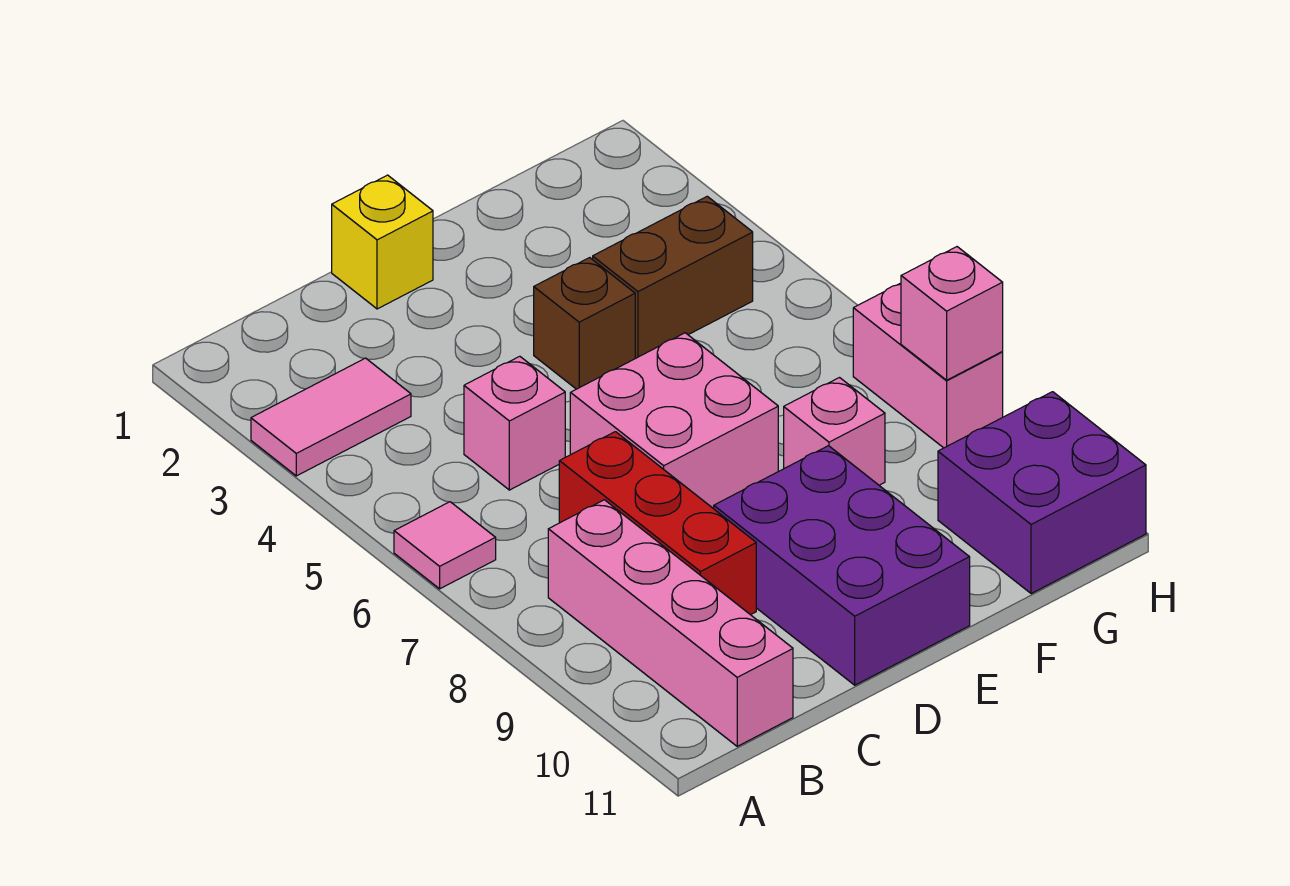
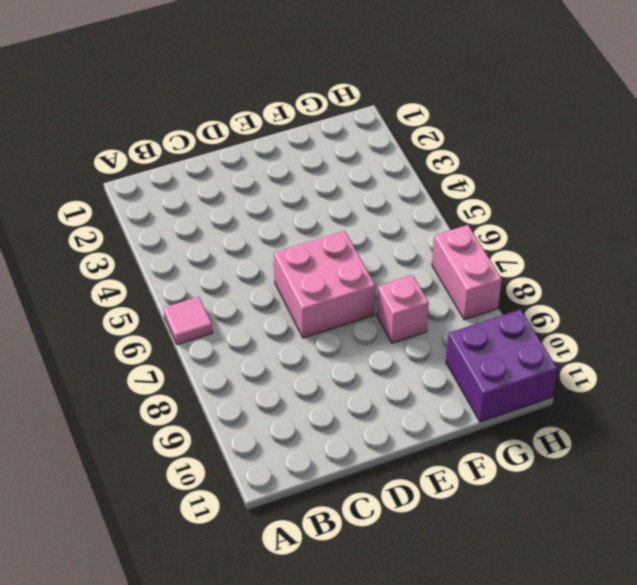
none -> pink tile A3:B3 level 1
none -> pink brick B8:B11 level 1
none -> pink brick C5 level 1

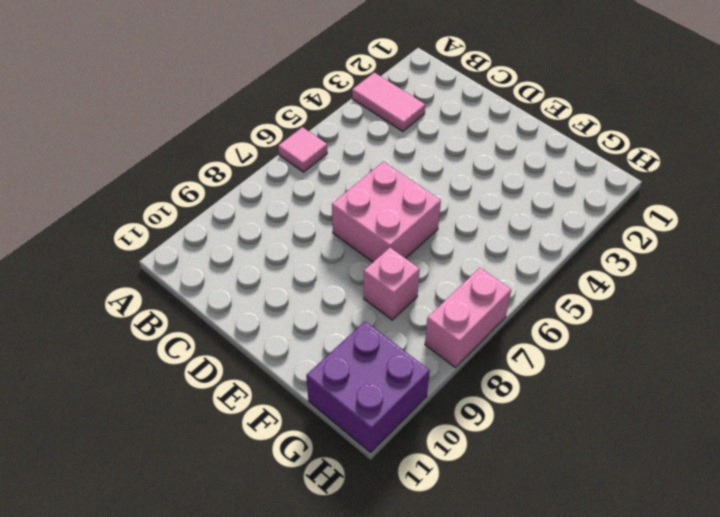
none -> pink brick B8:B11 level 1
none -> pink brick C5 level 1
none -> red brick C7:C9 level 1

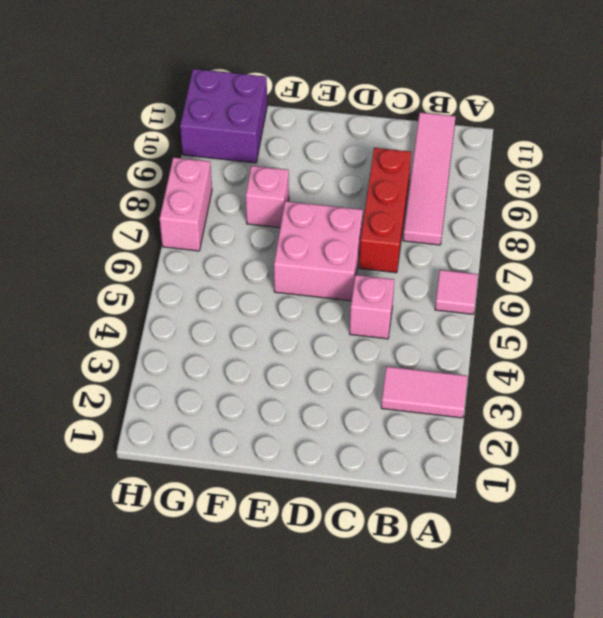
pink tile B8:B11 level 1 -> pink brick B8:B11 level 1
none -> yellow brick D1 level 1
none -> purple brick D9:E11 level 1
none -> brown brick E4 level 1

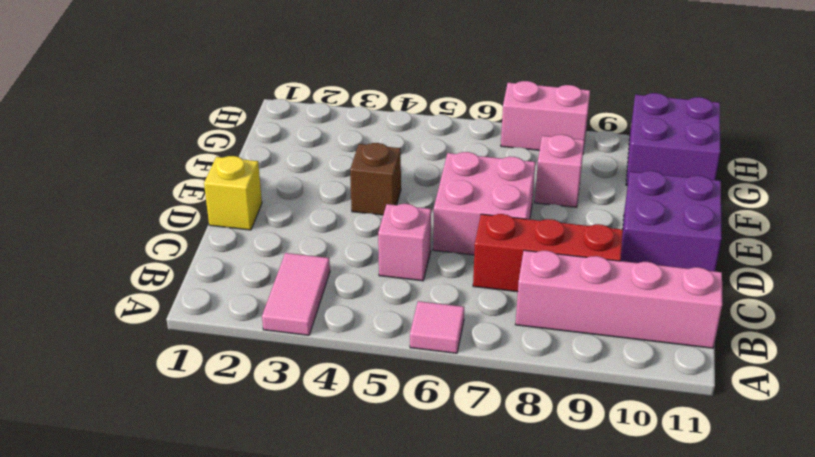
purple brick D10:E11 level 1 -> purple brick D9:E11 level 1
none -> brown brick F4:G4 level 1
none -> pink brick H8 level 2

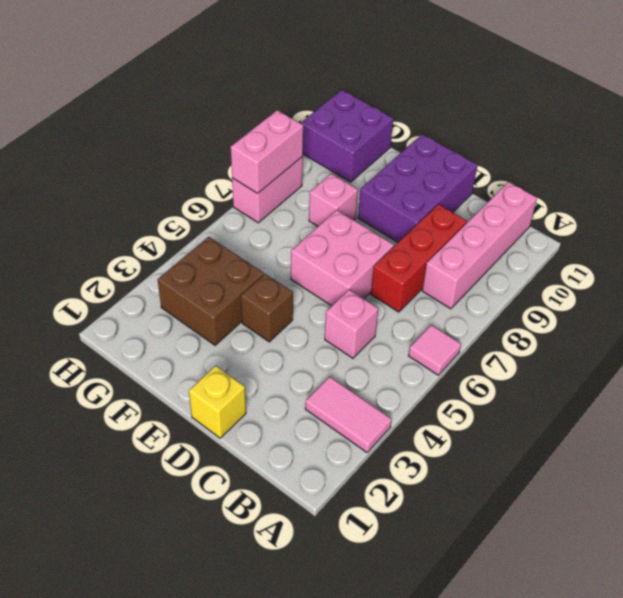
brown brick F3:G4 level 1 -> brown brick F4:G4 level 1
pink brick H7:H8 level 2 -> pink brick H8 level 2

